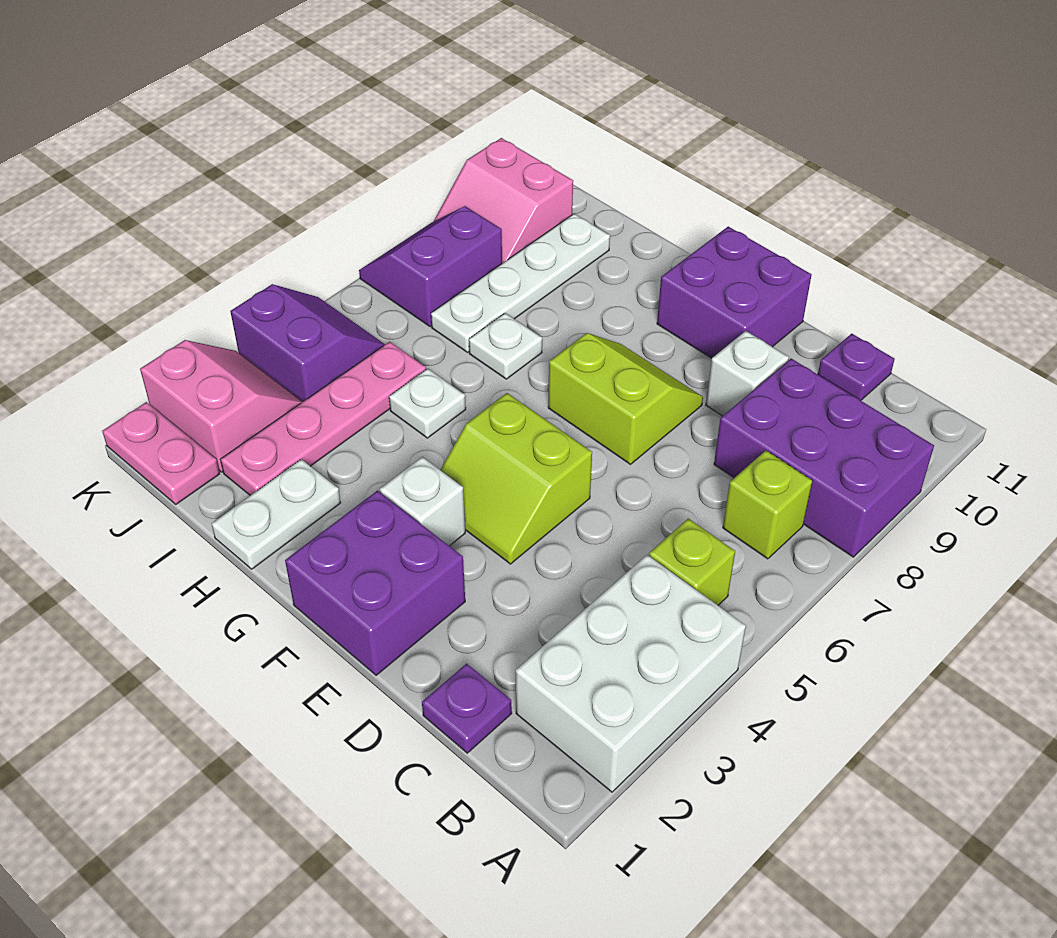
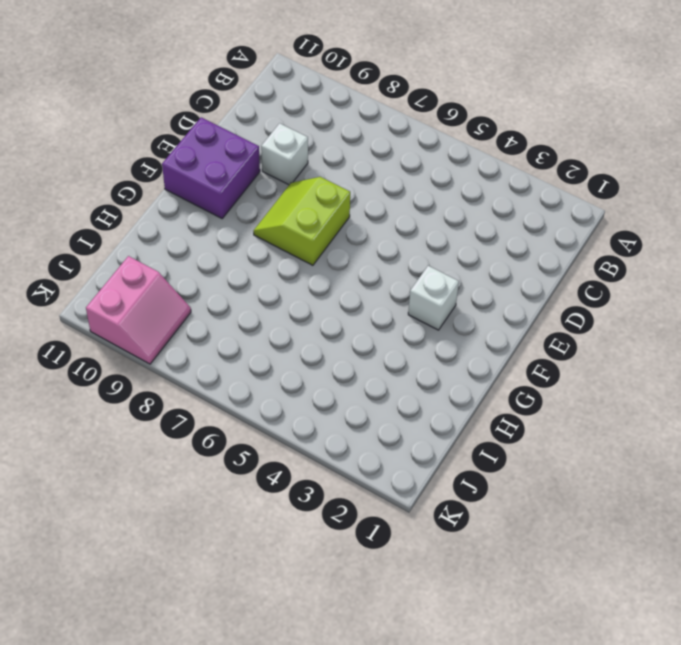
none -> white brick A2:B4 level 1
none -> purple brick A8:C9 level 1
none -> lime brick B5 level 1

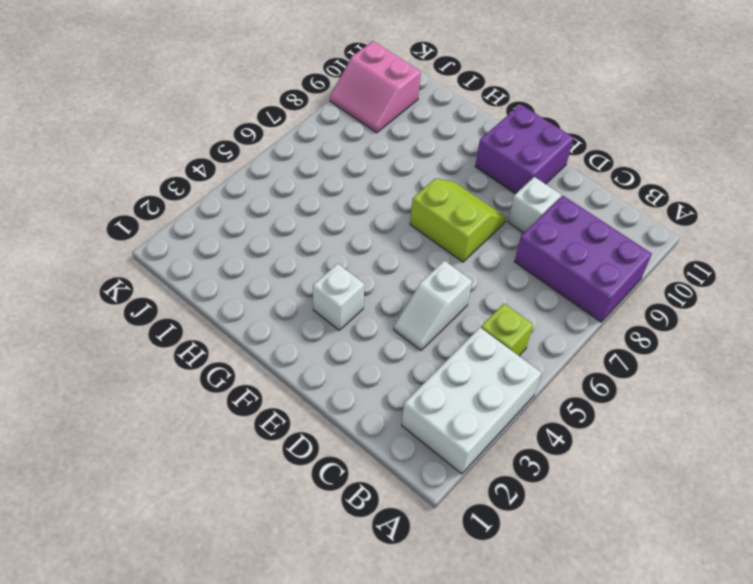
white slope D4:D5 level 1 top 5 -> none
none -> lime brick B7 level 1
none -> purple plate C1 level 1
none -> purple plate C11 level 1

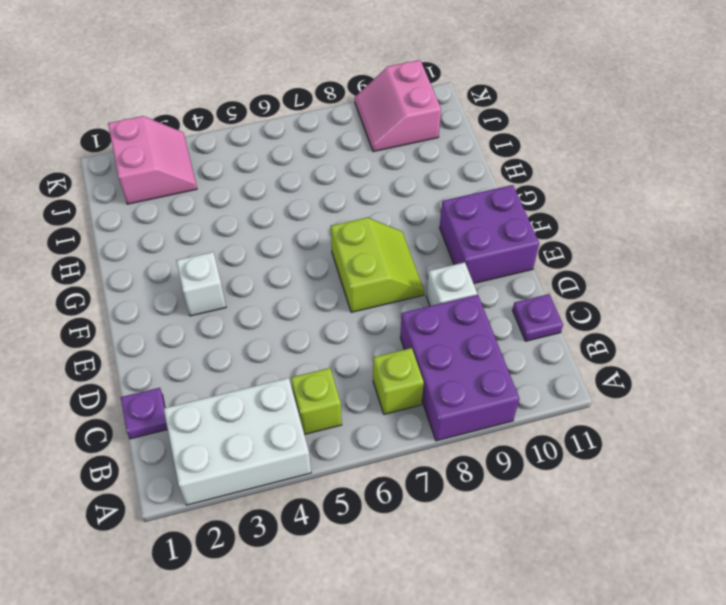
none -> purple brick E1:F2 level 1
none -> lime slope E4:F5 level 1 top 5
none -> white plate H1:H2 level 1

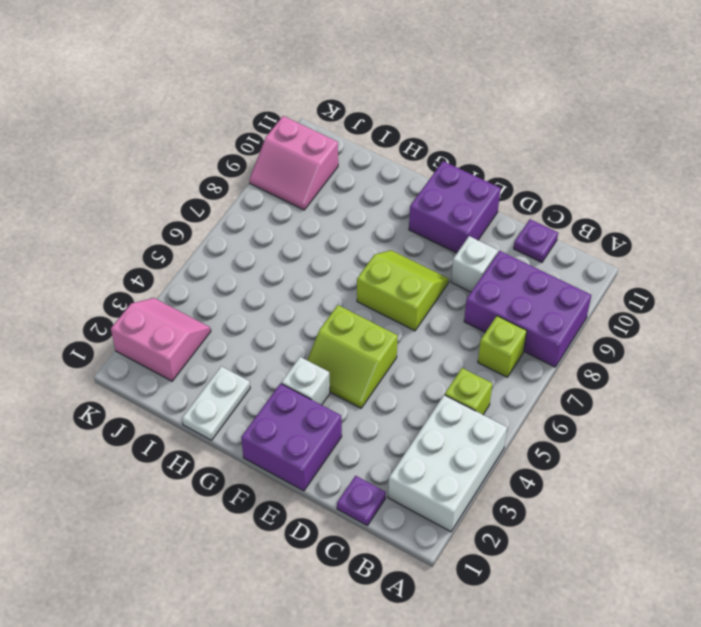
none -> white plate H5 level 1
none -> white plate H7 level 1
none -> pink plate I2:I5 level 1

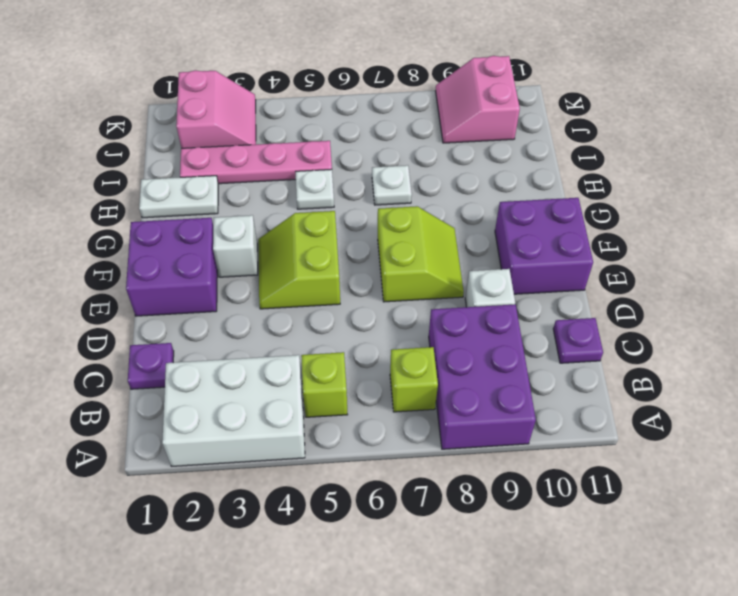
none -> white plate I7:I10 level 1
none -> pink plate J1:K1 level 1
none -> purple slope J4:K5 level 1 top 4

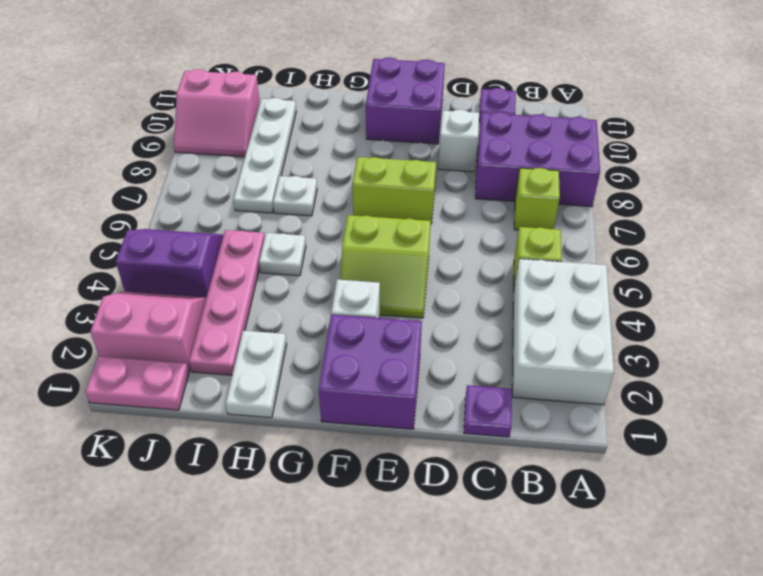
none -> purple slope J7:K8 level 1 top J

